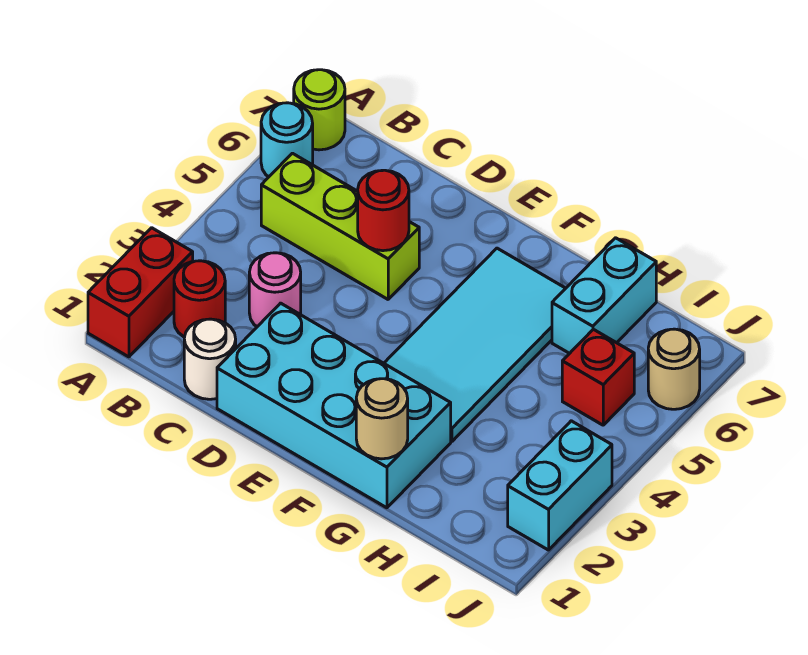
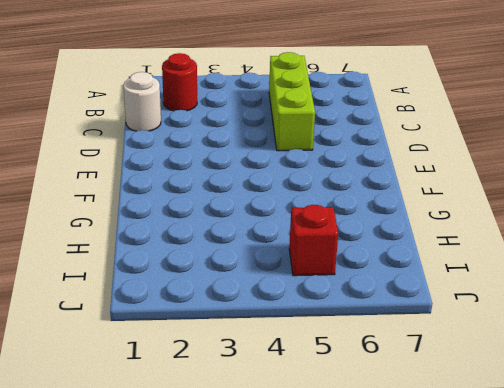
none -> red brick A1:A2 level 1
none -> cyan round brick A6 level 1
none -> lime round brick A7 level 1

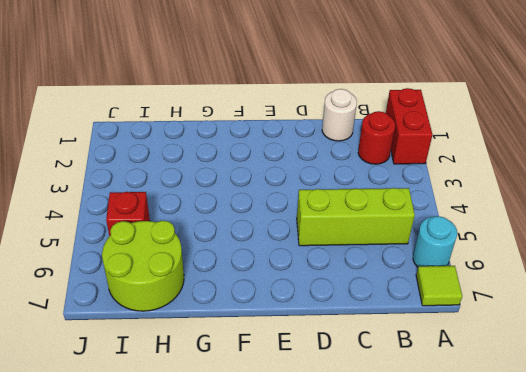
lime tile A7 level 1 -> lime round brick A7 level 1
lime round brick H6:I7 level 1 -> cyan brick H6:H7 level 1
none -> pink round brick C3 level 1
none -> cyan brick D1:G2 level 1
none -> cyan tile F3:G6 level 1

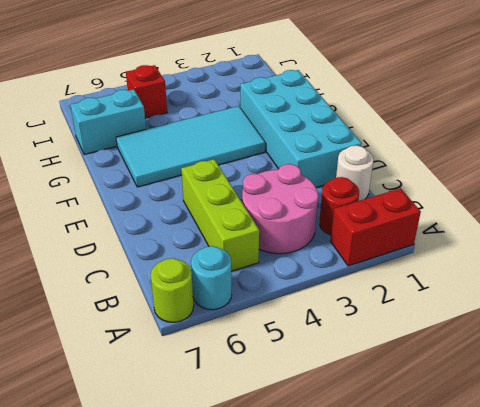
pink round brick B3:C4 level 1 -> pink round brick C3 level 1
none -> cyan brick J2:J3 level 1
none -> tan round brick J6 level 1
none -> red round brick D5 level 2

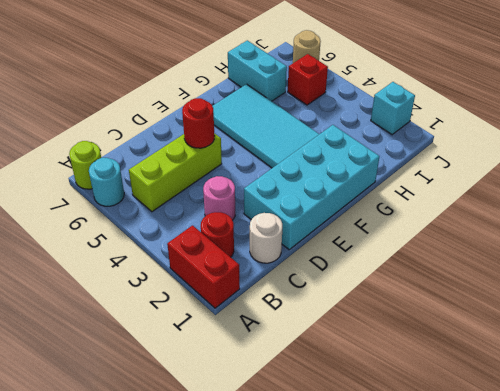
cyan brick J2 level 1 -> cyan brick J2:J3 level 1
none -> tan round brick G1 level 2

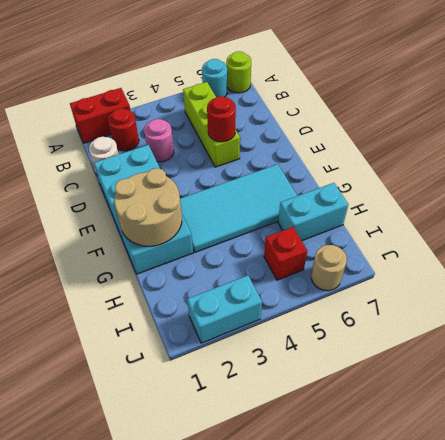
tan round brick F1:G2 level 2 -> tan round brick G1 level 2

